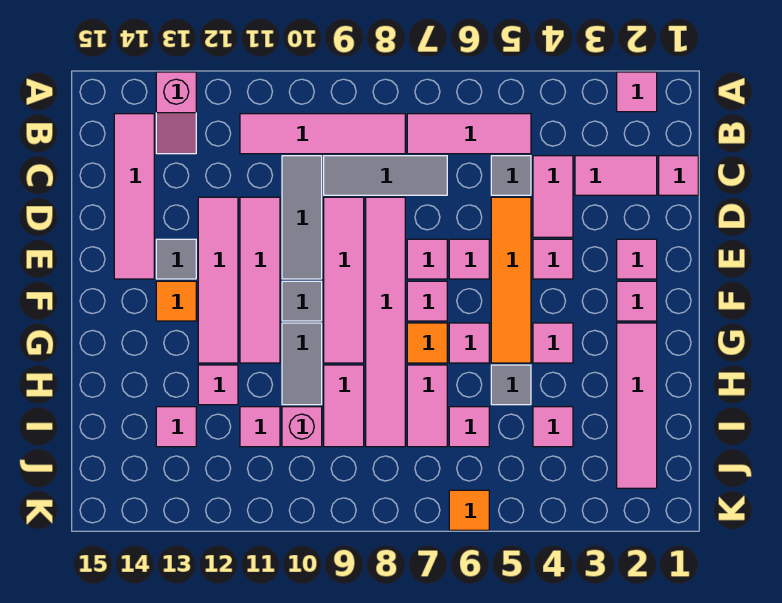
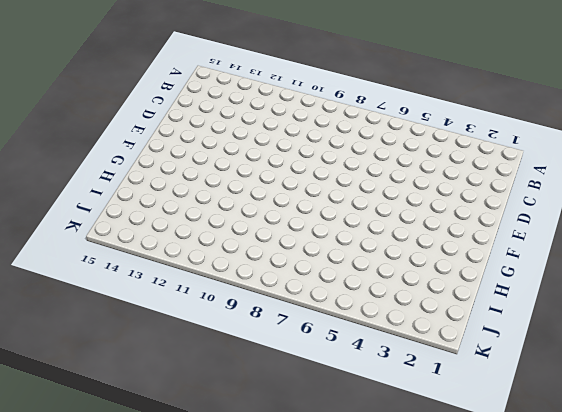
none -> pink tile A2 level 1
none -> pink slope A13:B13 level 1 top A
none -> pink tile B5:B7 level 1
none -> pink tile B8:B11 level 1

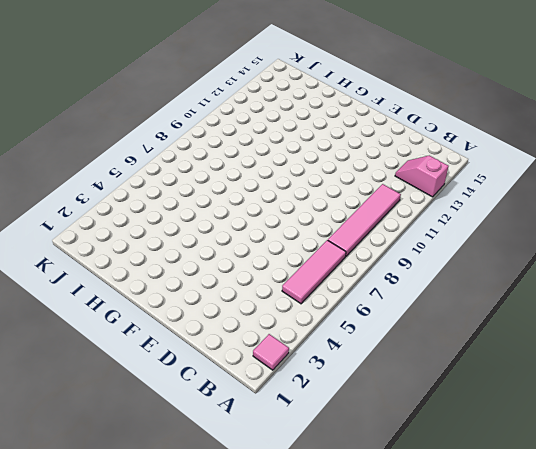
none -> pink tile B14:E14 level 1
none -> pink tile C1 level 1
none -> pink tile C2:C3 level 1
none -> pink tile C4:D4 level 1

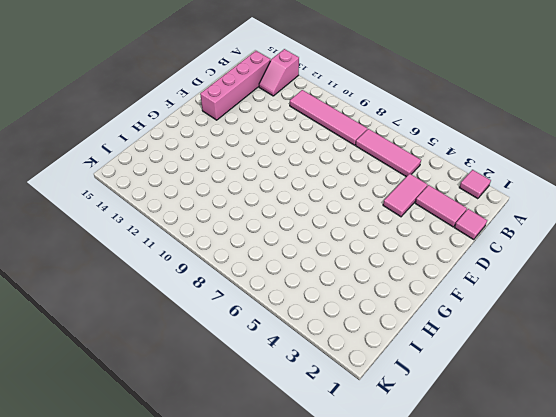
pink brick B14:E14 level 1 -> pink tile B14:E14 level 1
none -> grey tile C5 level 1
none -> grey tile C7:C9 level 1
none -> grey tile C10:E10 level 1
none -> orange tile D5:G5 level 1

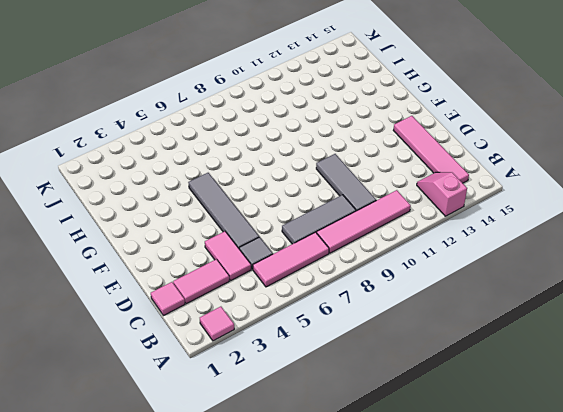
grey tile D5:G5 level 1 -> orange tile D5:G5 level 1
none -> pink tile D8:I8 level 1
none -> pink tile D9:G9 level 1
none -> pink tile D11:G11 level 1
none -> pink tile D12:G12 level 1

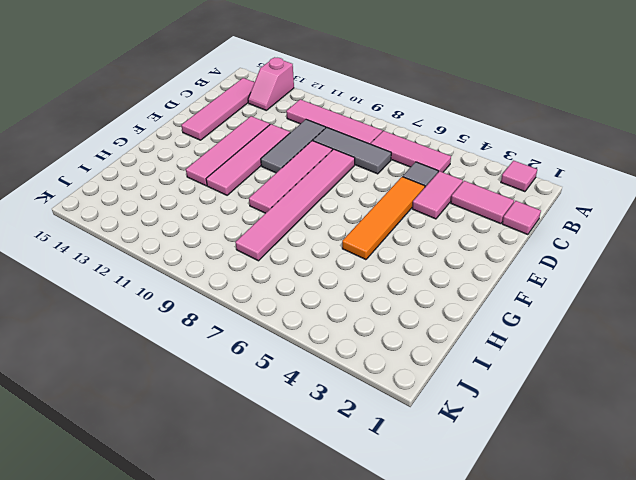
none -> pink tile E2 level 1
none -> pink tile E4 level 1
none -> pink tile E6 level 1
none -> pink tile E7 level 1

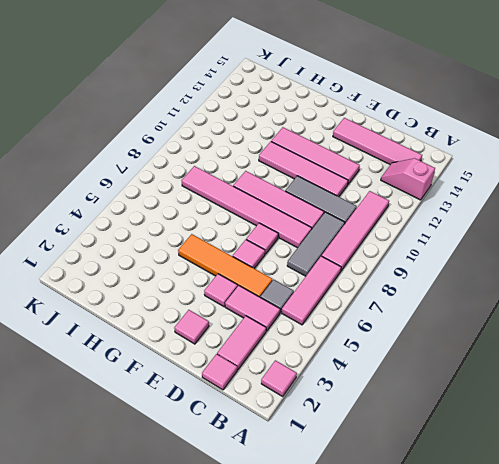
none -> grey tile E13 level 1
none -> pink tile F2 level 1
none -> pink tile F7 level 1
none -> grey tile F10 level 1

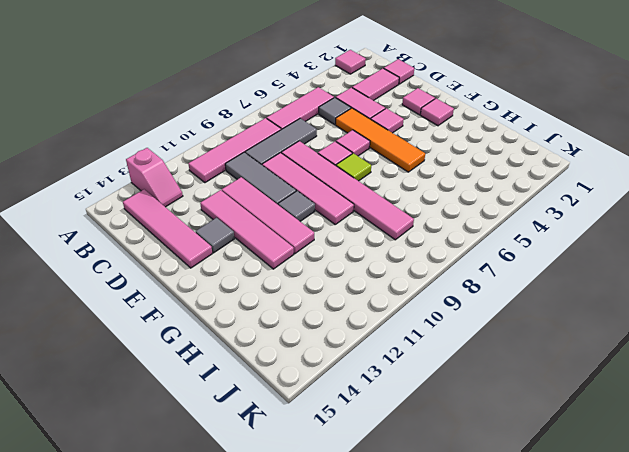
lime tile F7 level 1 -> pink tile F7 level 1
none -> orange tile F13 level 1
none -> pink tile G2:J2 level 1
none -> pink tile G4 level 1
none -> pink tile G6 level 1

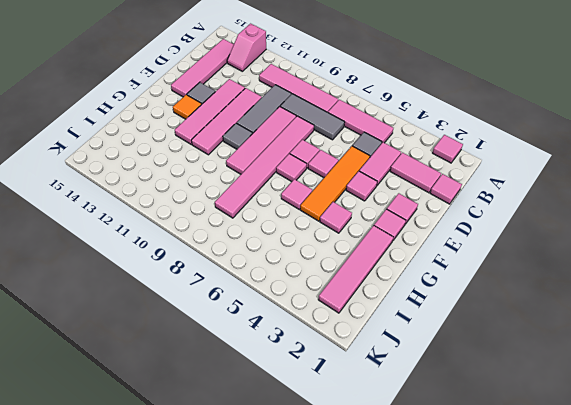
none -> orange tile G7 level 1
none -> grey tile G10:H10 level 1
none -> grey tile H5 level 1
none -> pink tile H7:I7 level 1

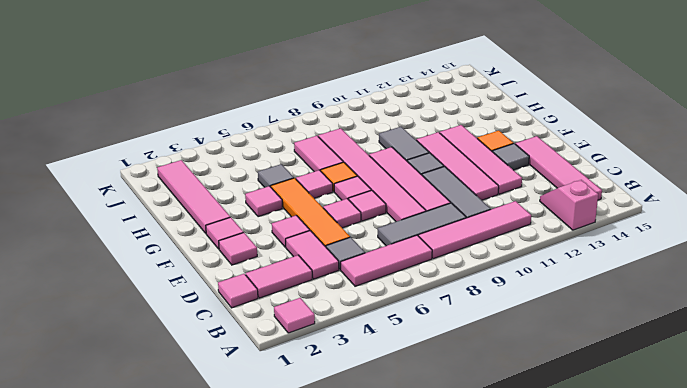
none -> pink tile H9:I9 level 1
none -> pink tile H12 level 1
none -> pink tile I4 level 1
none -> pink tile I6 level 1

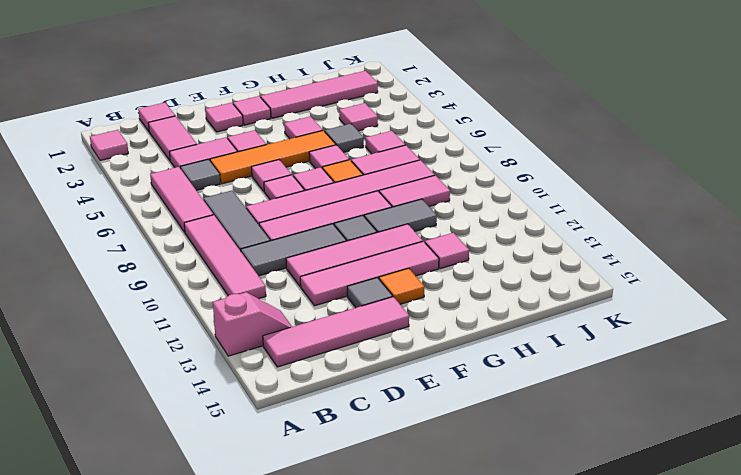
none -> pink brick I10 level 1
none -> pink tile I11 level 1
none -> pink tile I13 level 1
none -> orange tile K6 level 1

